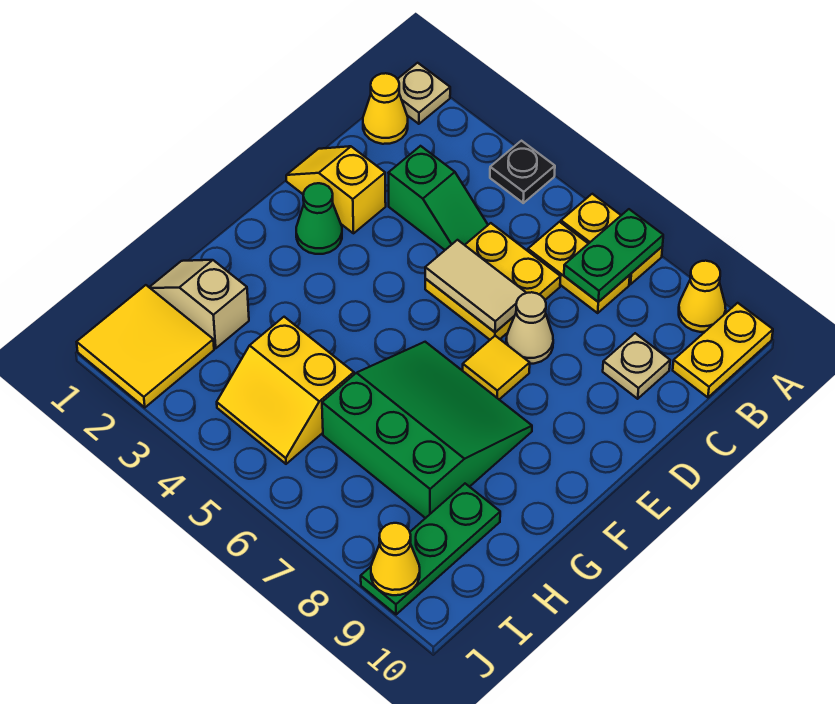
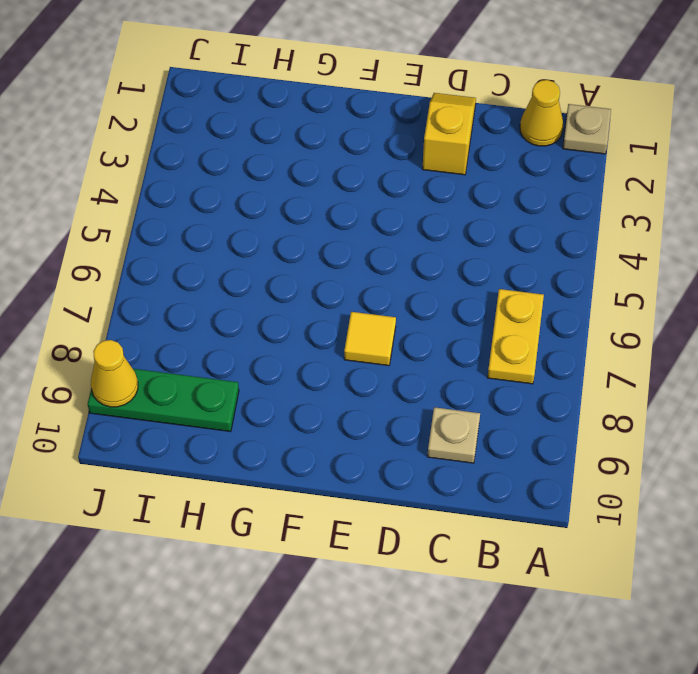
none -> black plate A4 level 1
none -> yellow plate A6:A7 level 1
none -> yellow cone A9 level 1

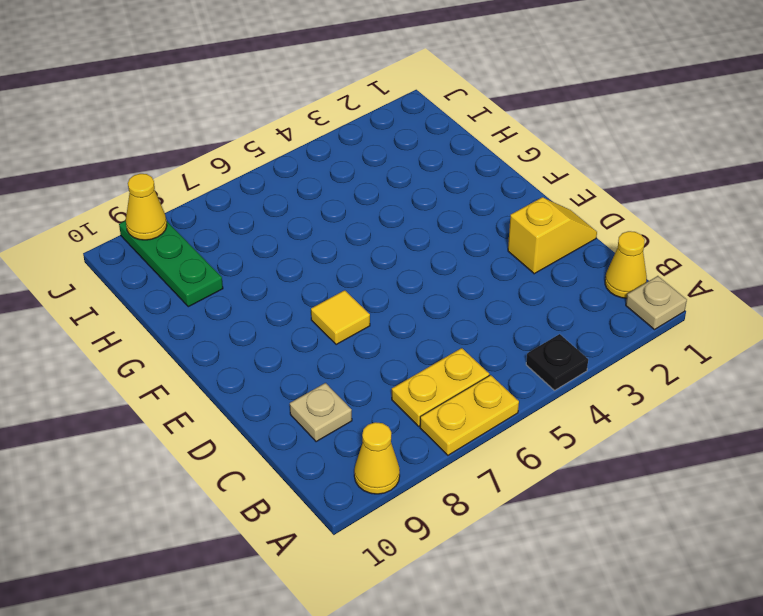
none -> yellow plate A10:B10 level 1
none -> green slope C3:C4 level 1 top 3
none -> yellow plate C5:D6 level 1

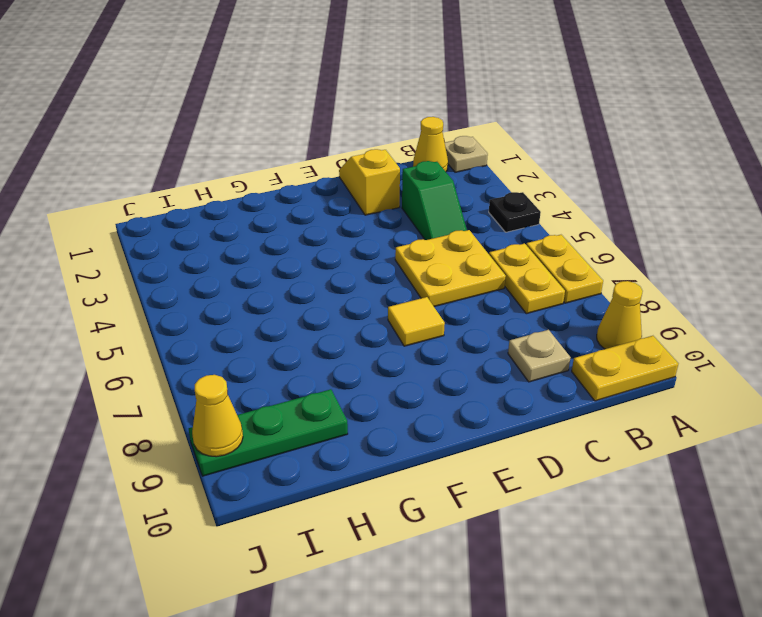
none -> tan cone D7 level 1
none -> green cone E2 level 1
none -> green slope F6:H8 level 1 top H

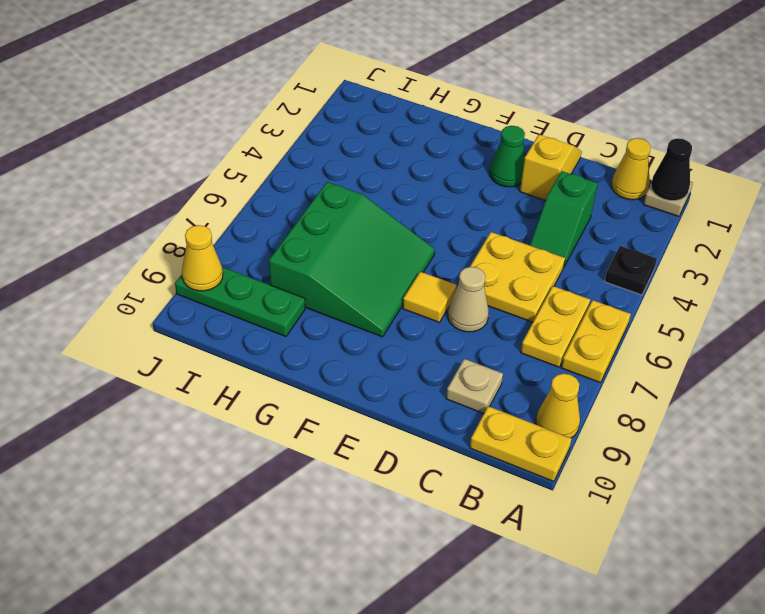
black cone A1 level 2 -> none
none -> tan slope H1:H2 level 1 top 2
none -> yellow slope H4:I5 level 1 top H
none -> yellow tile I1:J2 level 1

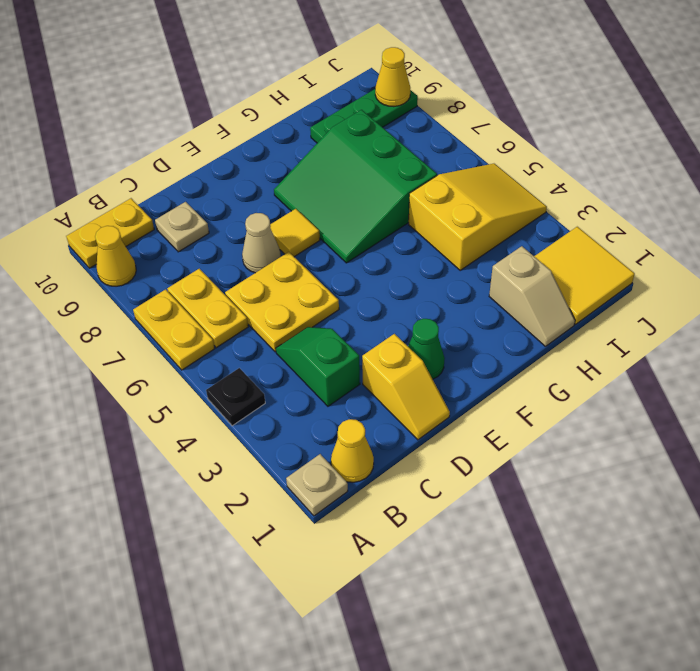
yellow slope H4:J5 level 1 top H -> yellow slope H4:I5 level 1 top H
none -> green plate A7:B7 level 2
none -> tan tile D5:D6 level 2

